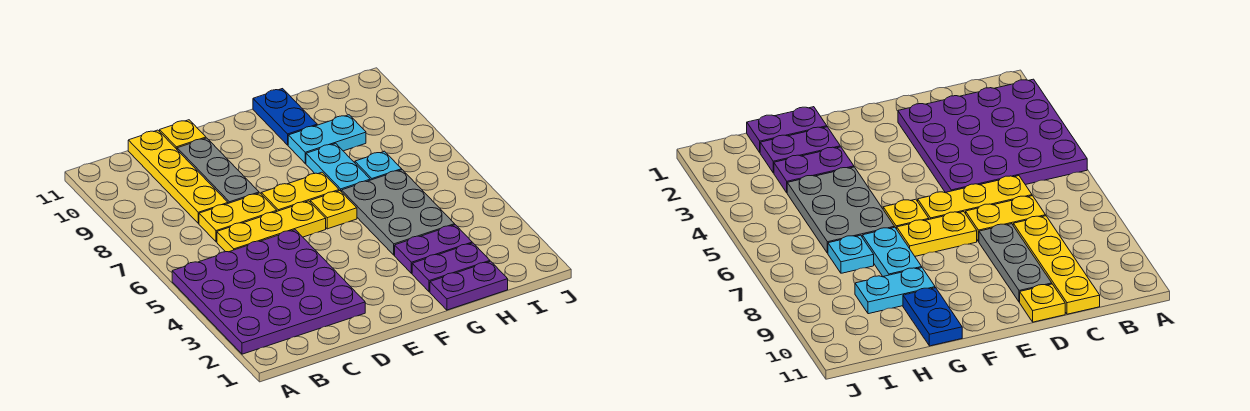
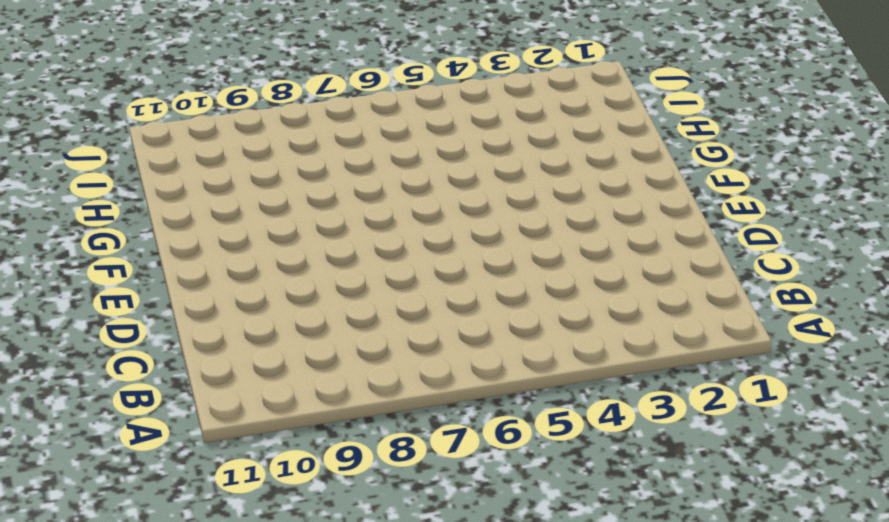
none -> purple plate A2:D5 level 1
none -> yellow plate C6:E6 level 1
none -> yellow plate C7:D7 level 1

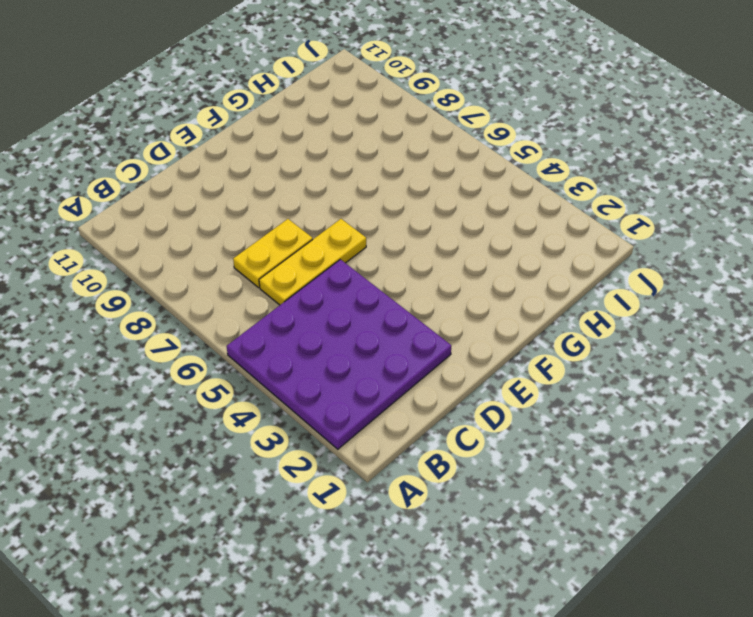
none -> yellow plate C8:C11 level 1
none -> grey plate D8:D10 level 1
none -> yellow plate D11 level 1

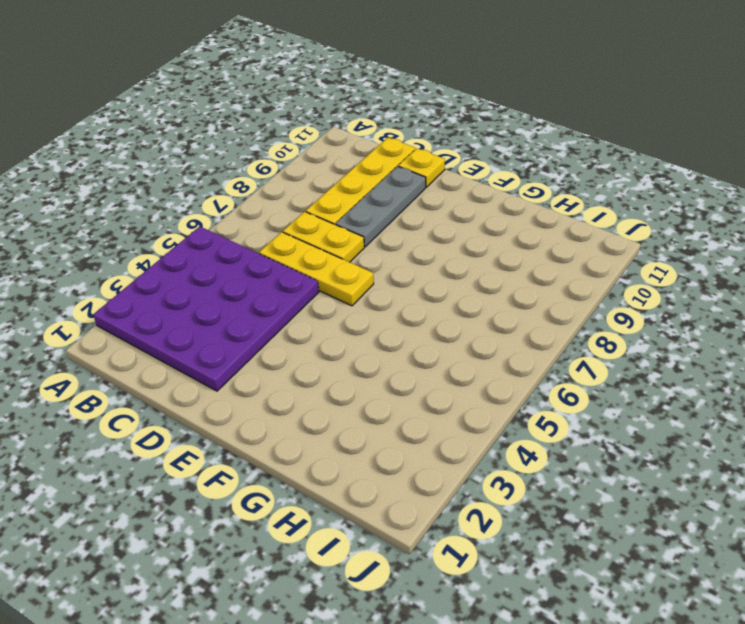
none -> yellow plate E7:F7 level 1
none -> yellow plate F6 level 1
none -> purple plate G1:H1 level 1

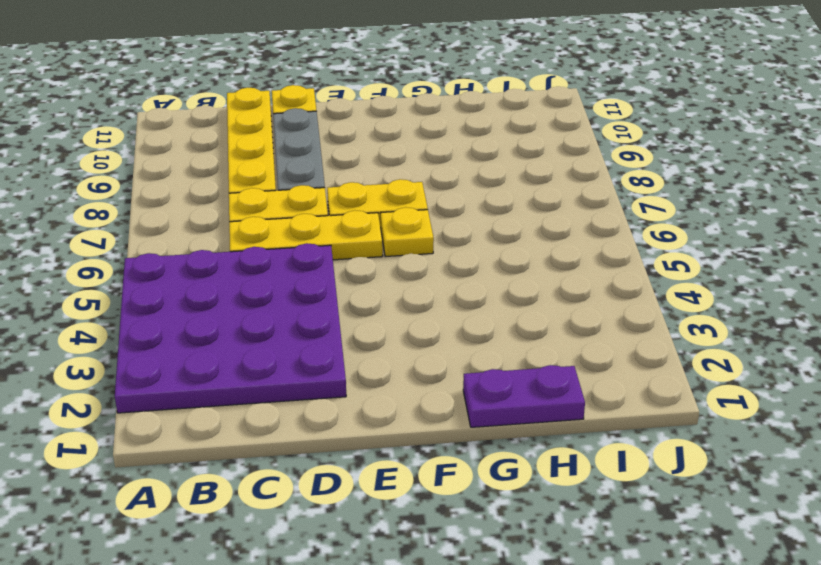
none -> purple plate G2:H2 level 1
none -> purple plate G3:H3 level 1
none -> grey plate G4:H6 level 1

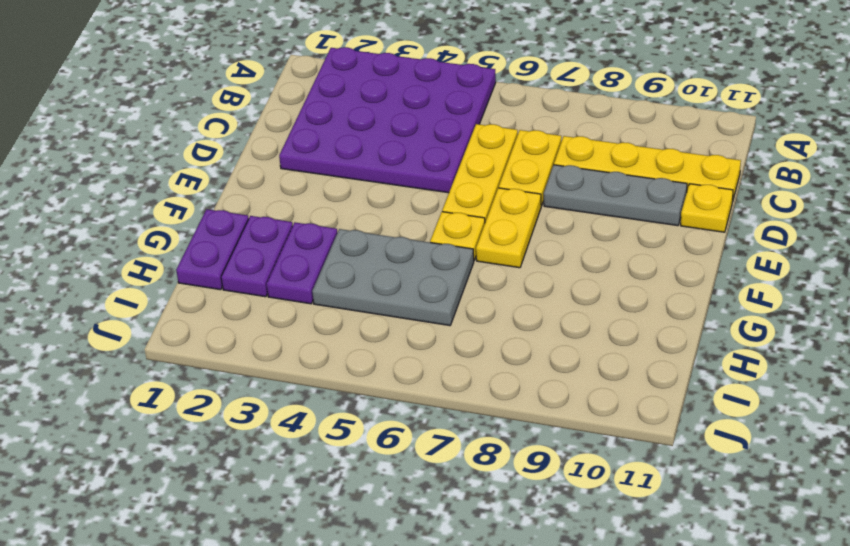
none -> cyan plate G7:G8 level 1
none -> cyan plate G9:H9 level 1
none -> blue plate G10:G11 level 1

